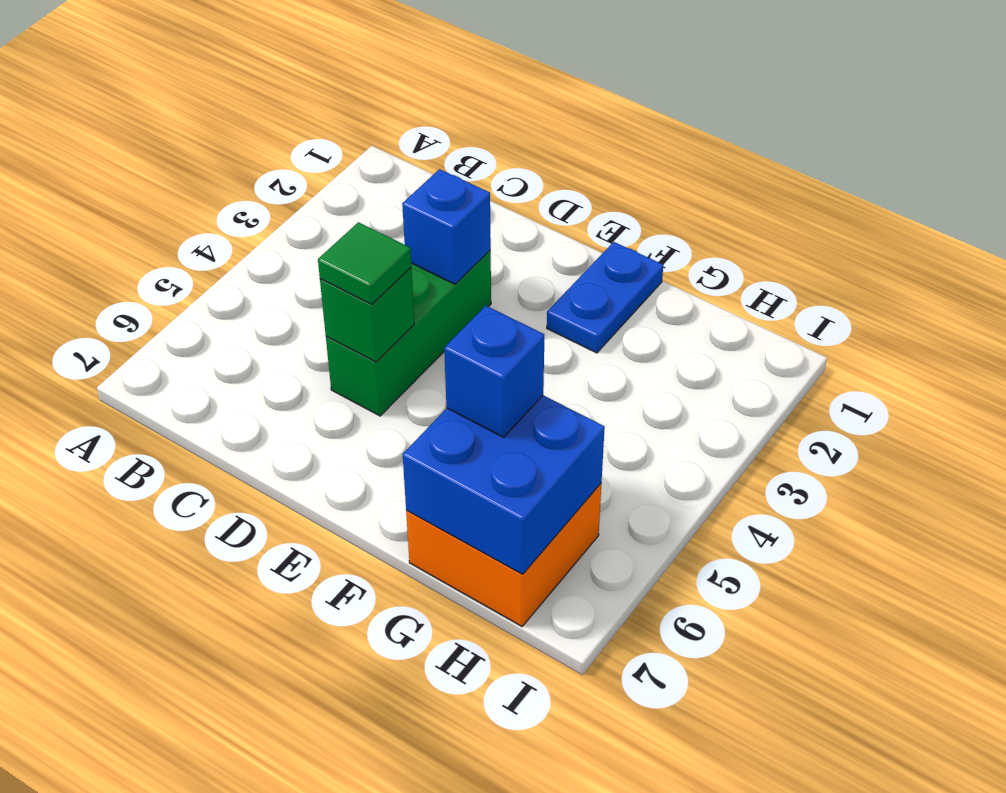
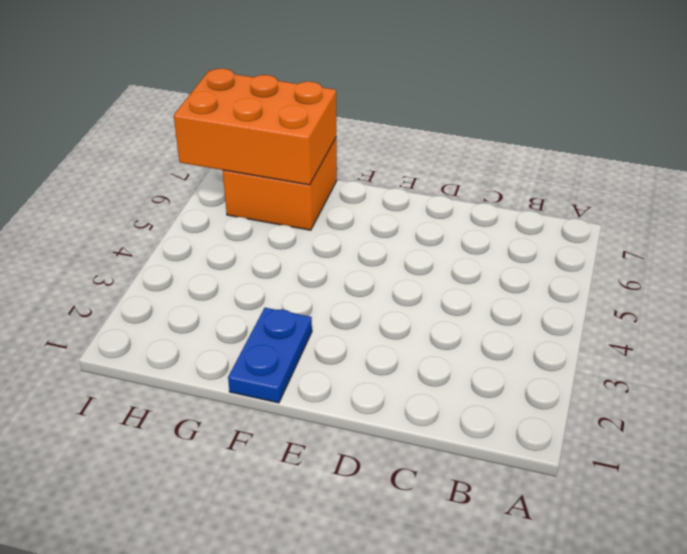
orange brick G6:I7 level 2 -> blue brick G6:H7 level 2
none -> green brick D3:D5 level 1
none -> blue brick D3 level 2

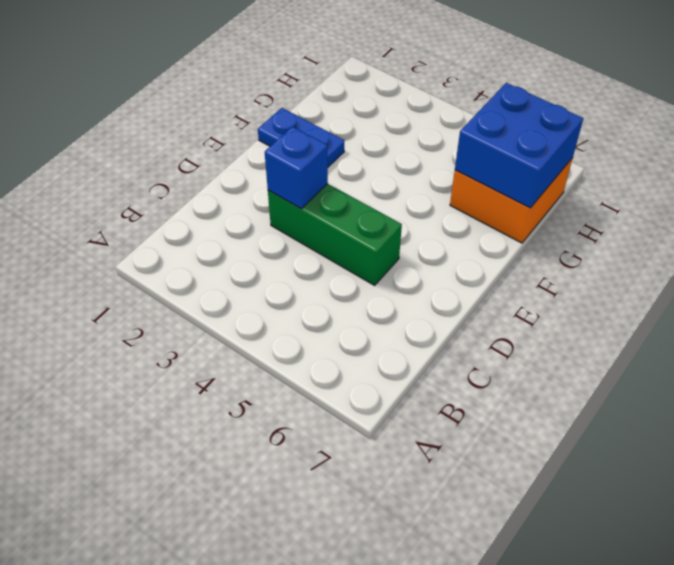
none -> green brick D5 level 2
none -> green tile D5 level 3

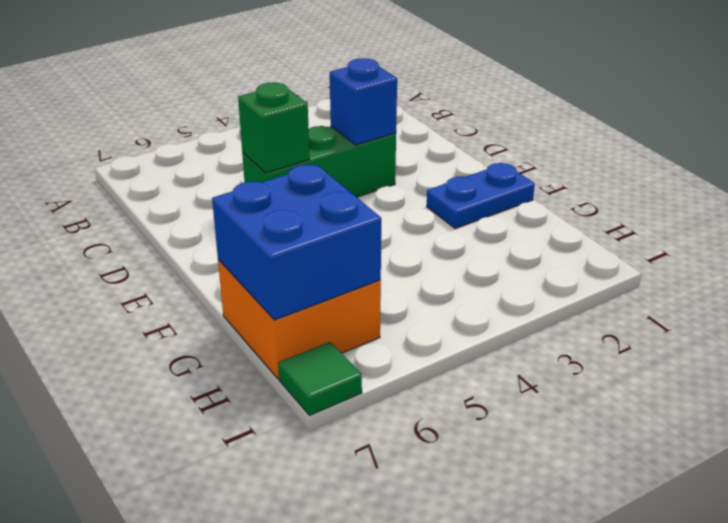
green tile I7 level 1 -> green tile D5 level 3
none -> blue brick G6 level 3

